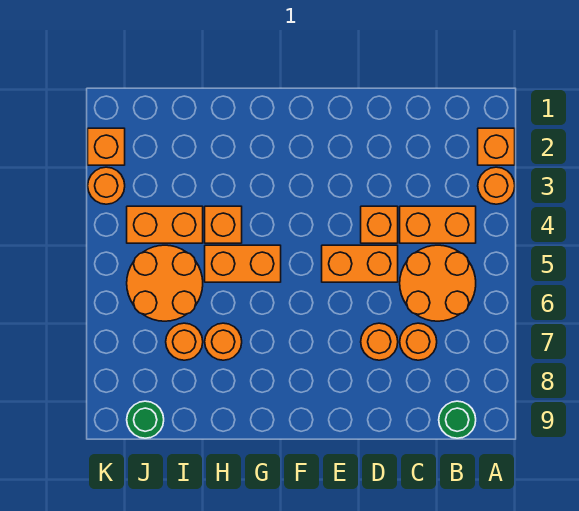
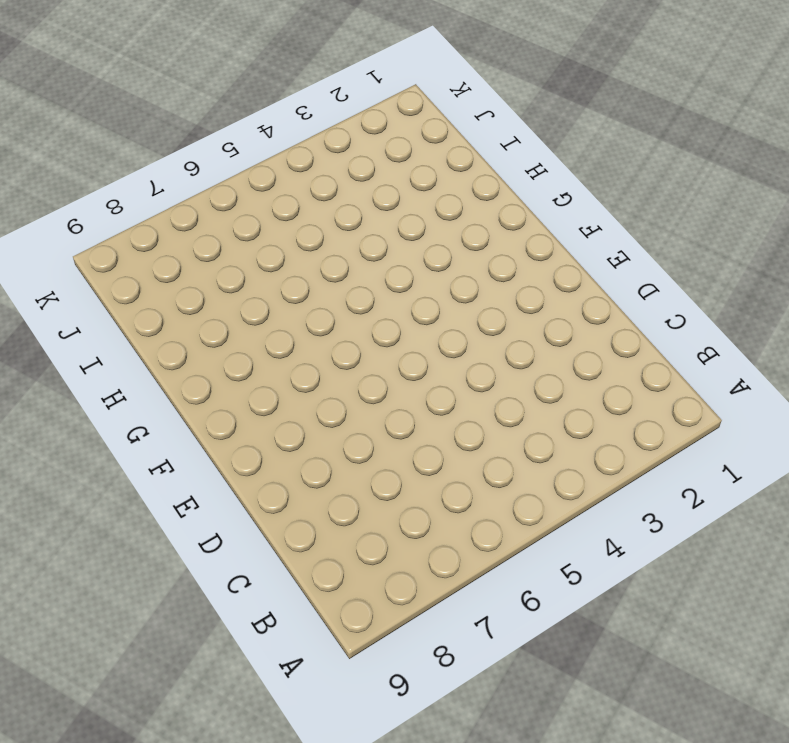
none -> orange brick A2 level 1
none -> orange round brick A3 level 1
none -> orange brick B4:C4 level 1

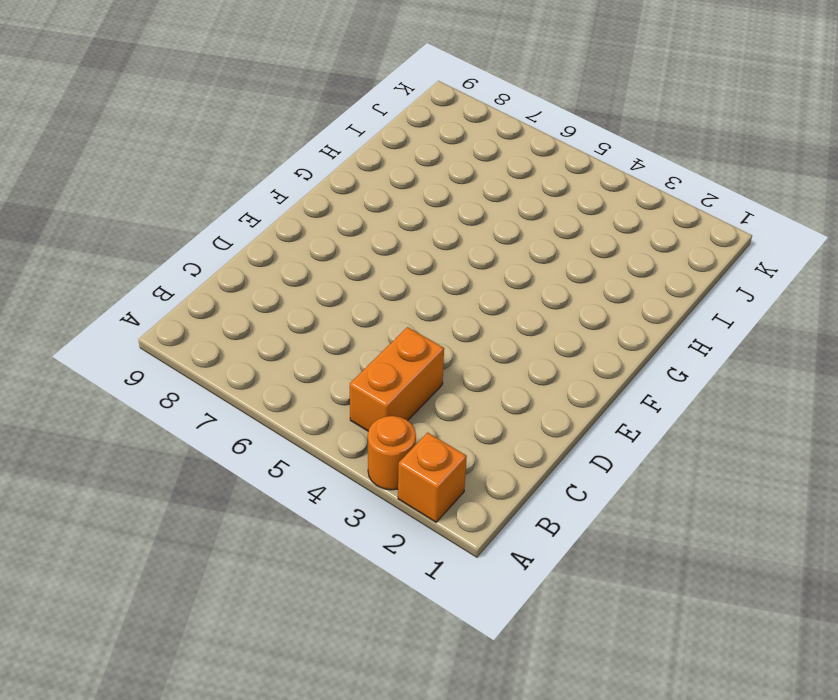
none -> orange round brick B5:C6 level 1
none -> green round brick B9 level 1
none -> orange round brick C7 level 1

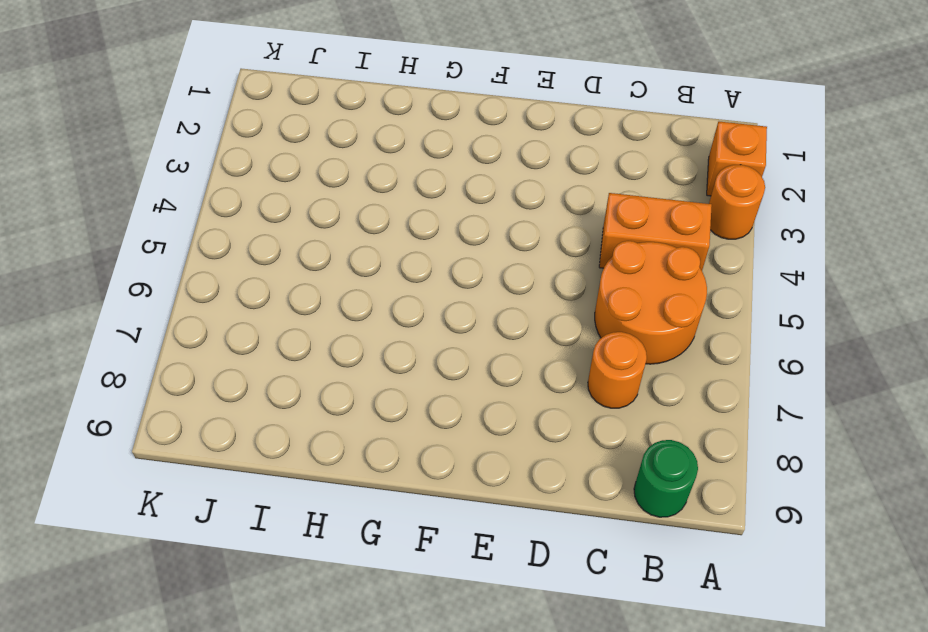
none -> orange brick D4 level 1
none -> orange brick D5:E5 level 1
none -> orange round brick D7 level 1

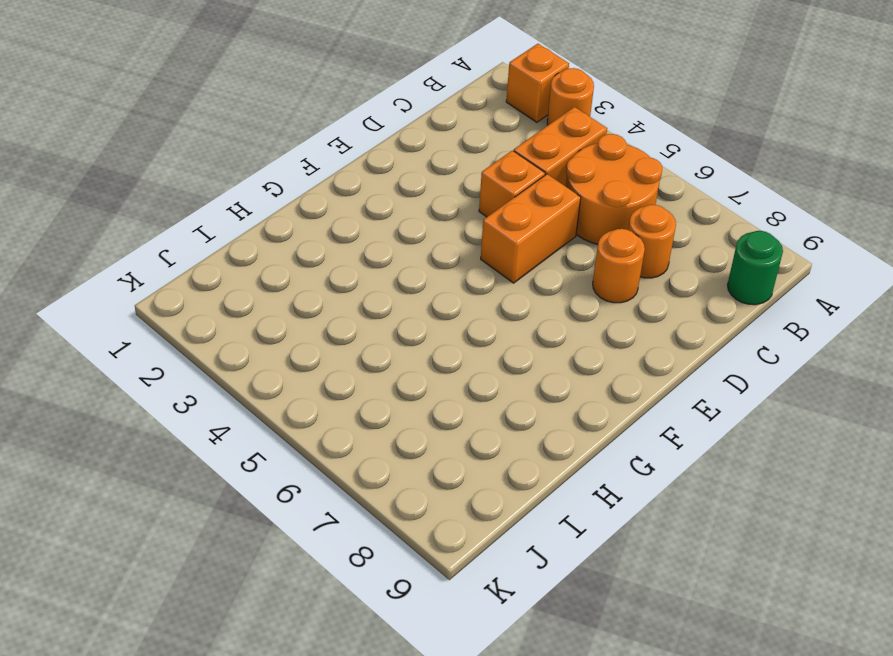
none -> orange brick G5:H5 level 1
none -> orange brick H4 level 1
none -> orange round brick H7 level 1

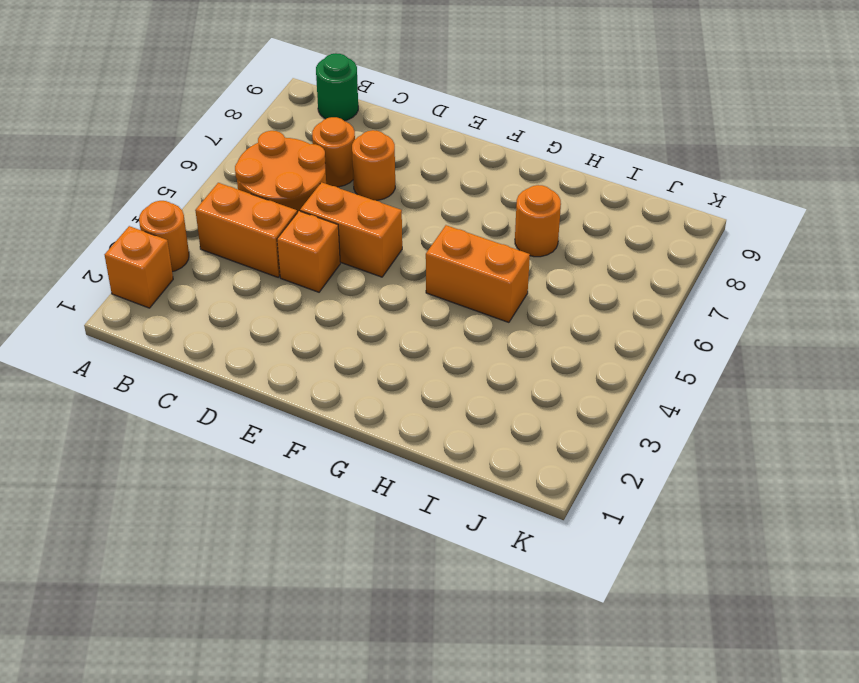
none -> orange brick H4 level 1
none -> orange brick I4:J4 level 1
none -> orange round brick I5:J6 level 1

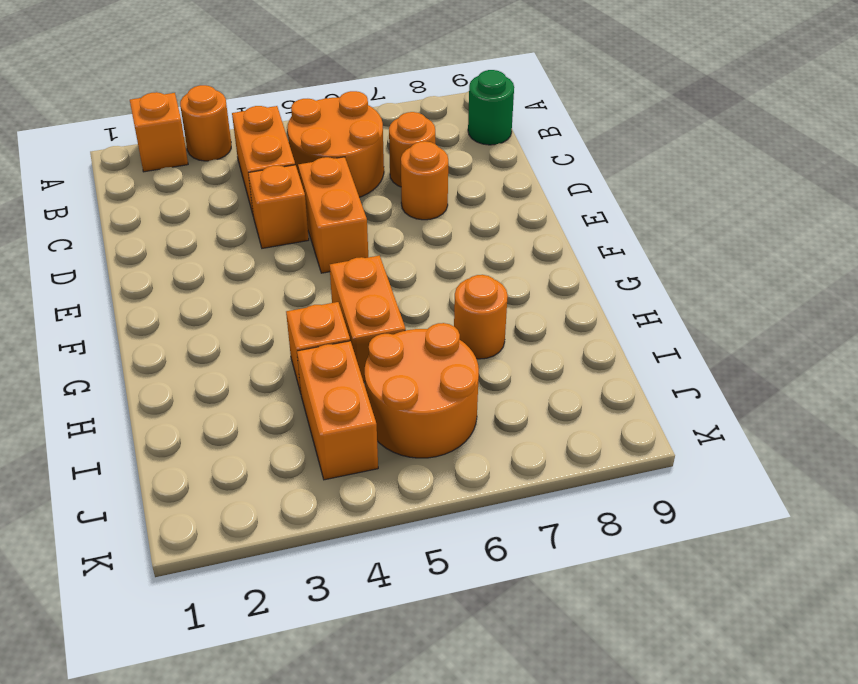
none -> orange round brick I7 level 1
none -> green round brick J9 level 1
none -> orange brick K2 level 1

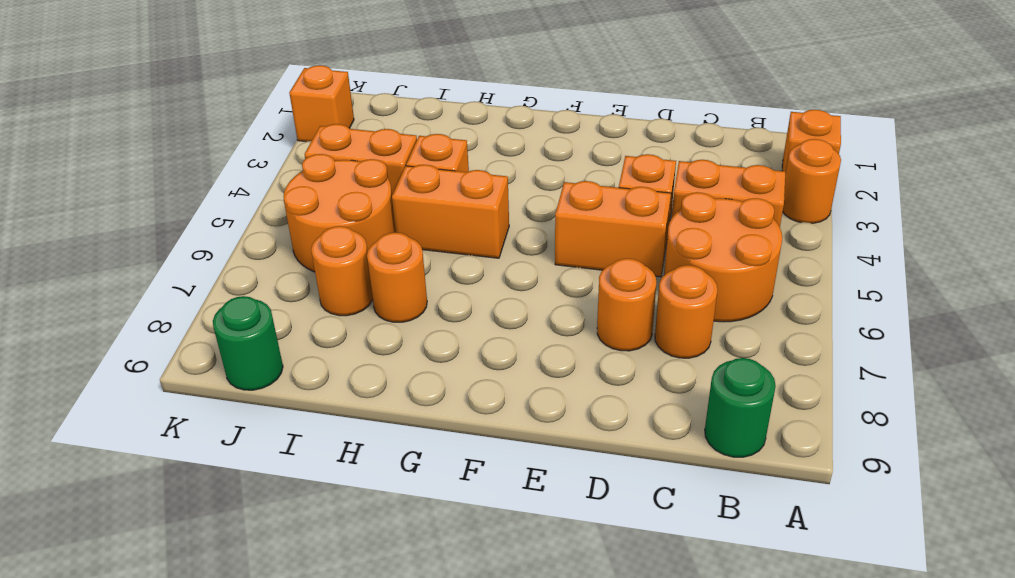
none -> orange round brick K3 level 1

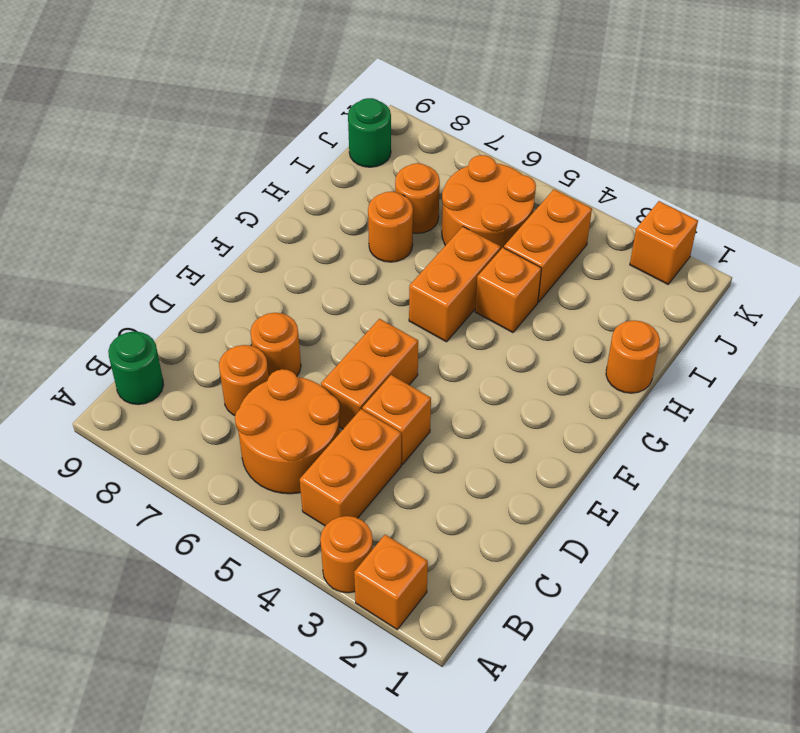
orange round brick H1 level 1 -> orange round brick K3 level 1

